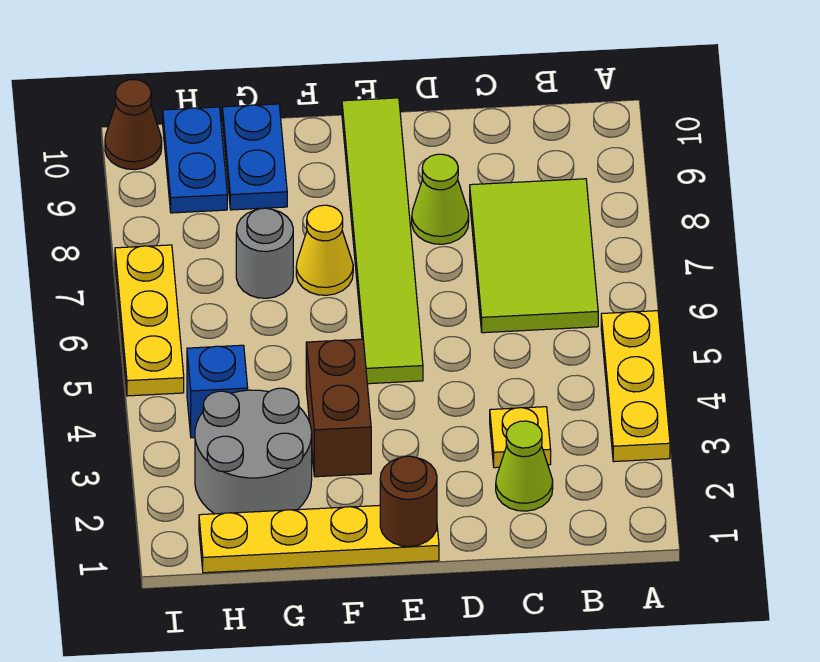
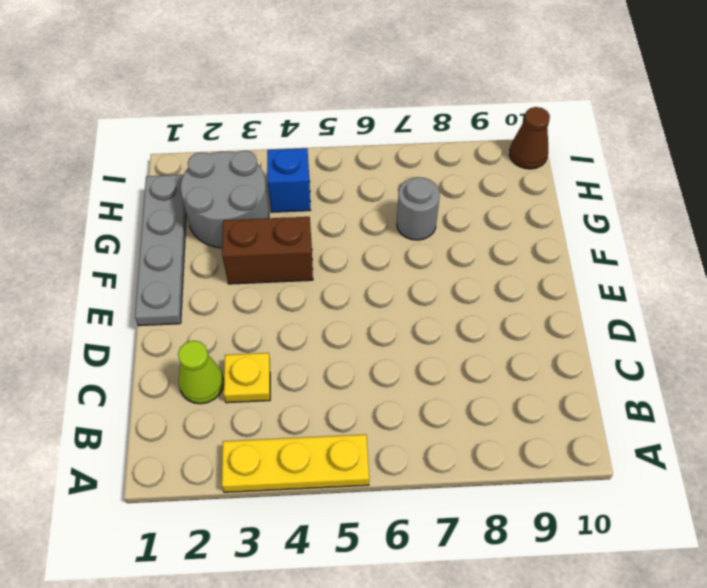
grey plate E1:H1 level 1 -> yellow plate E1:H1 level 1
none -> lime tile B6:C8 level 1
none -> lime cone D8 level 1
none -> lime tile E5:E10 level 1

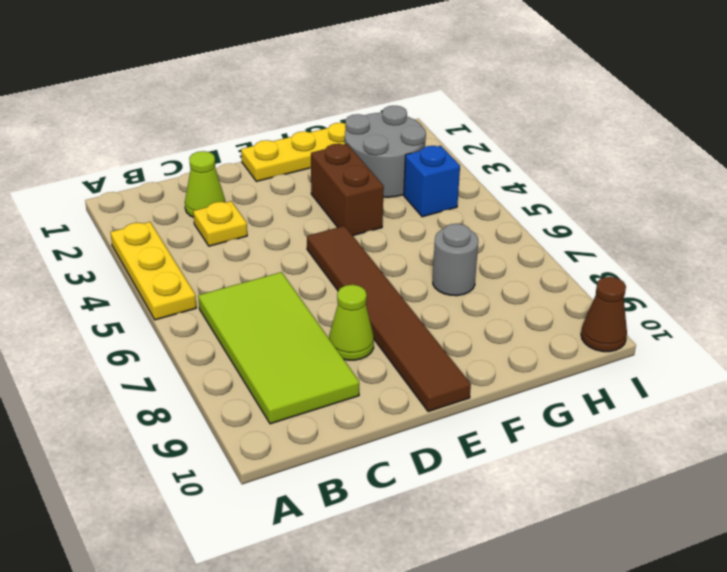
lime tile B6:C9 level 1 -> lime tile B6:C8 level 1
brown tile E5:E10 level 1 -> lime tile E5:E10 level 1
none -> yellow cone F7 level 1
none -> blue plate G9:G10 level 1
none -> blue plate H9:H10 level 1

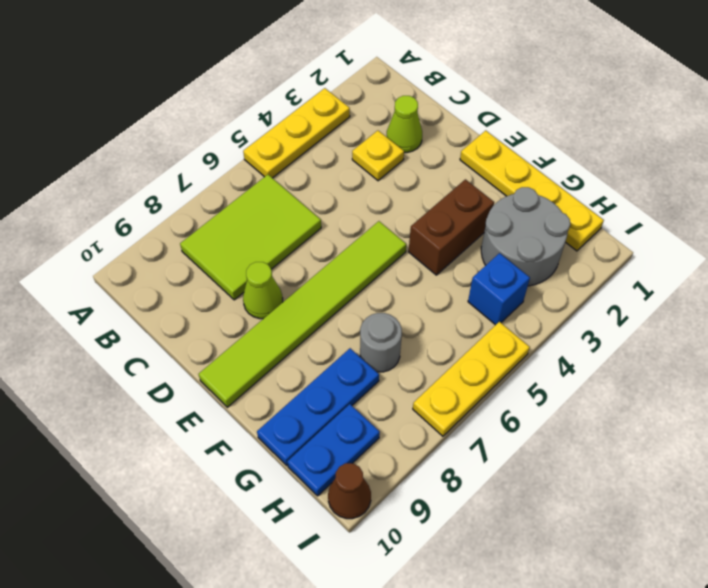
blue plate G8:G10 level 1 -> blue plate G9:G10 level 1
none -> yellow cone F7 level 1
none -> brown round brick E1 level 2

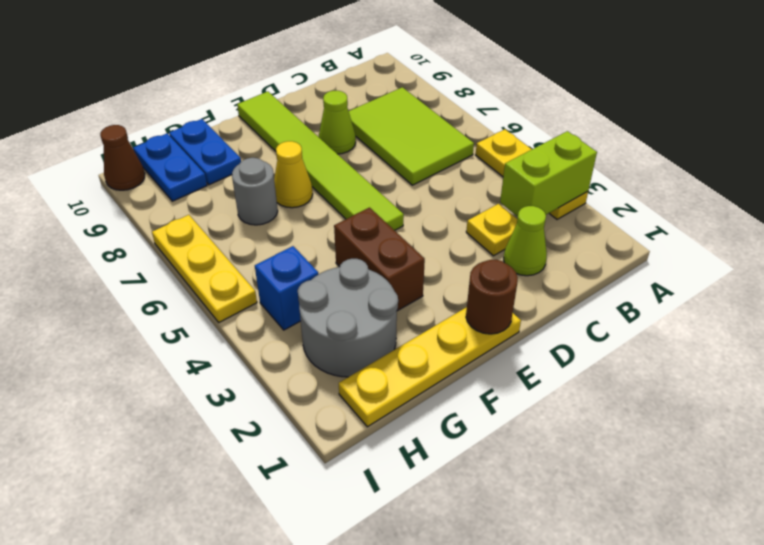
lime brick A3:B3 level 2 -> none

